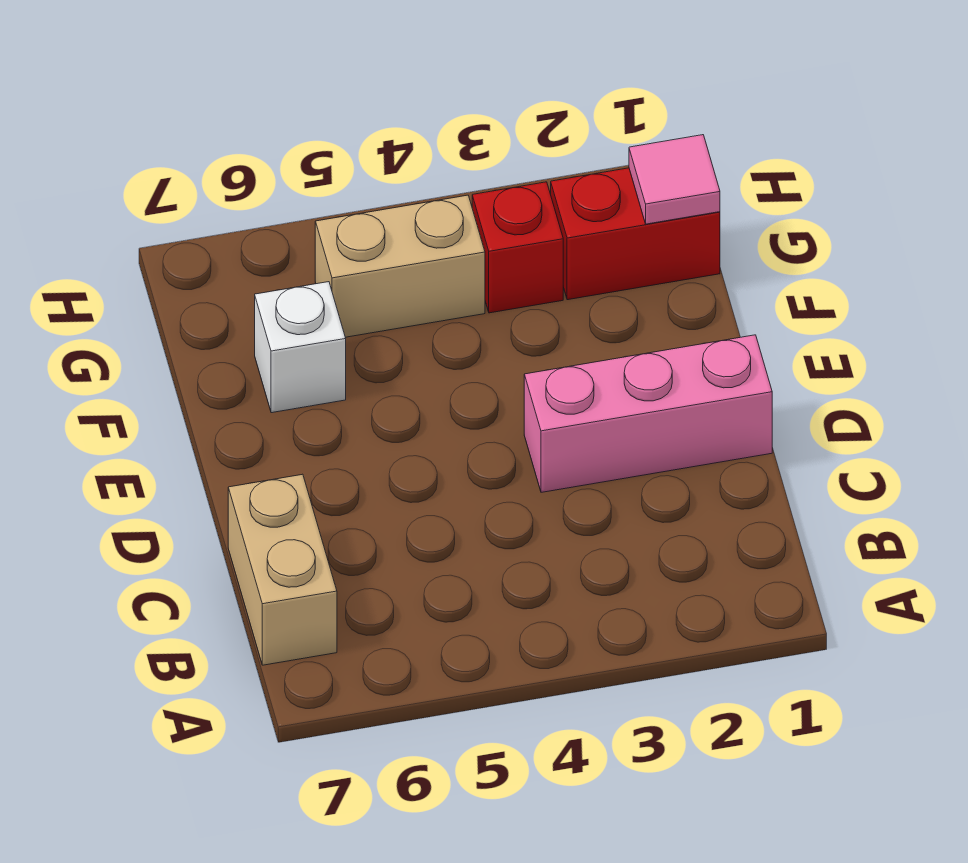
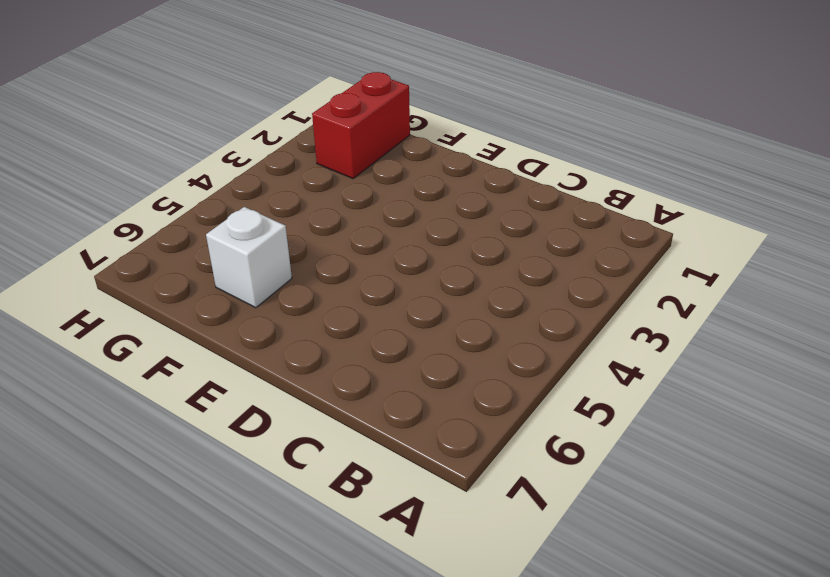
none -> tan brick B7:C7 level 1
none -> pink brick D1:D3 level 1

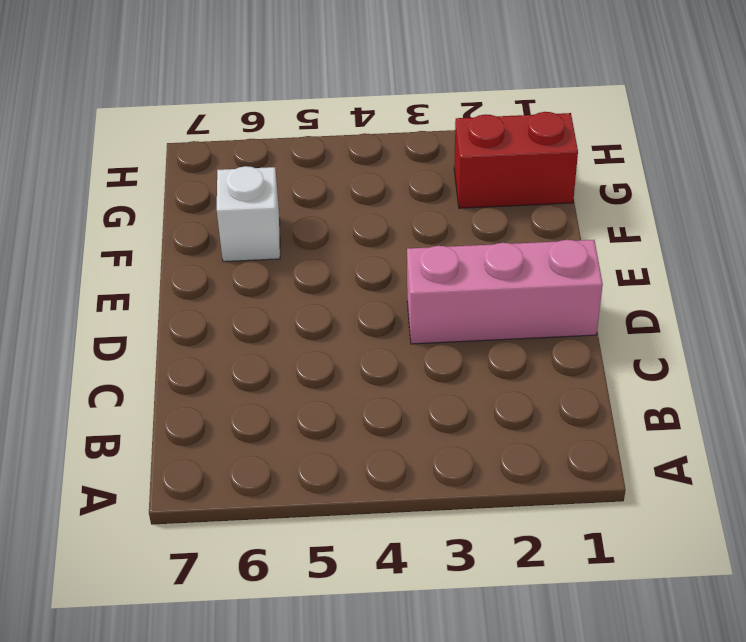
none -> tan brick B7:C7 level 1
none -> red brick G3 level 1

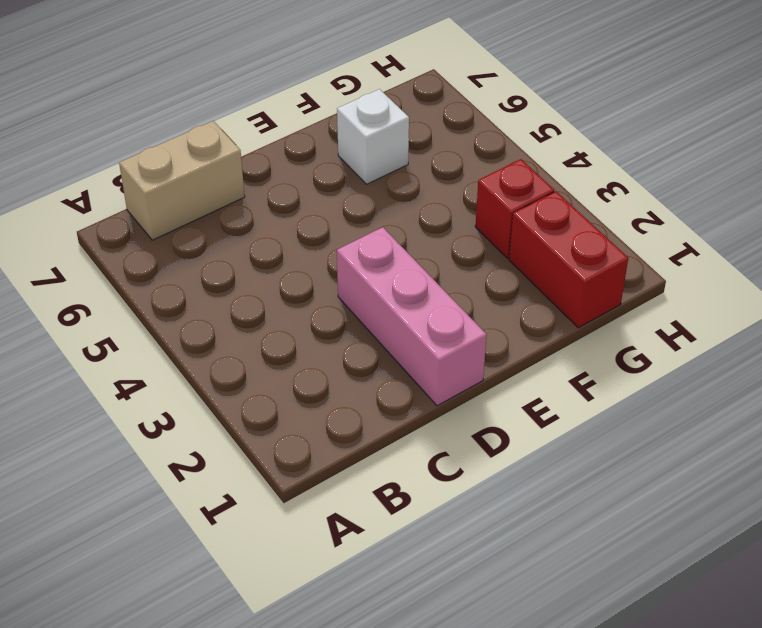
none -> tan brick G4:G5 level 1
none -> pink tile G1 level 2

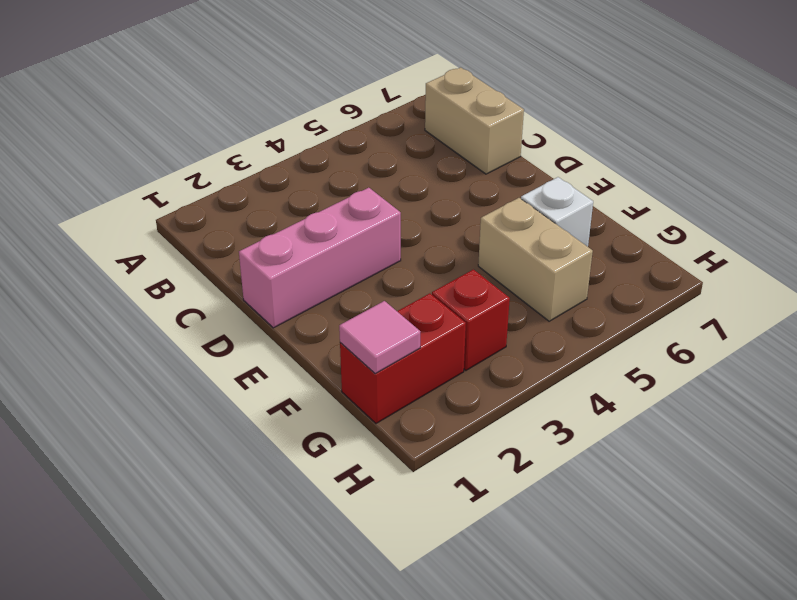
tan brick F5:G5 level 1 -> tan brick G4:G5 level 1

